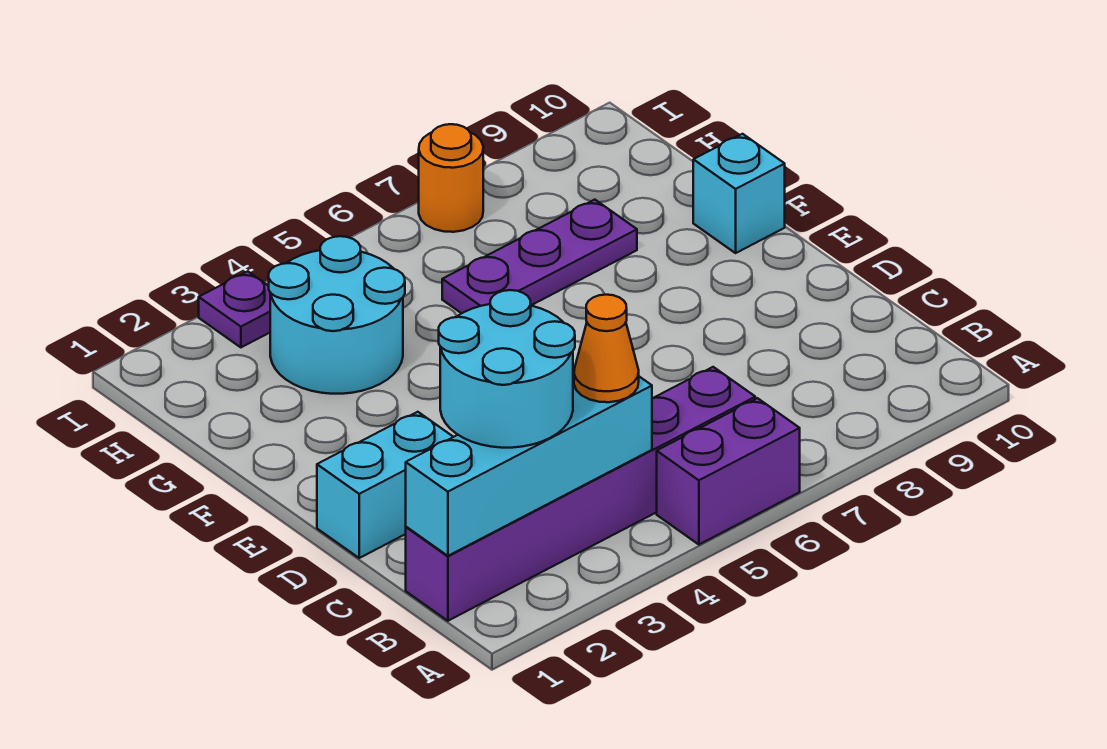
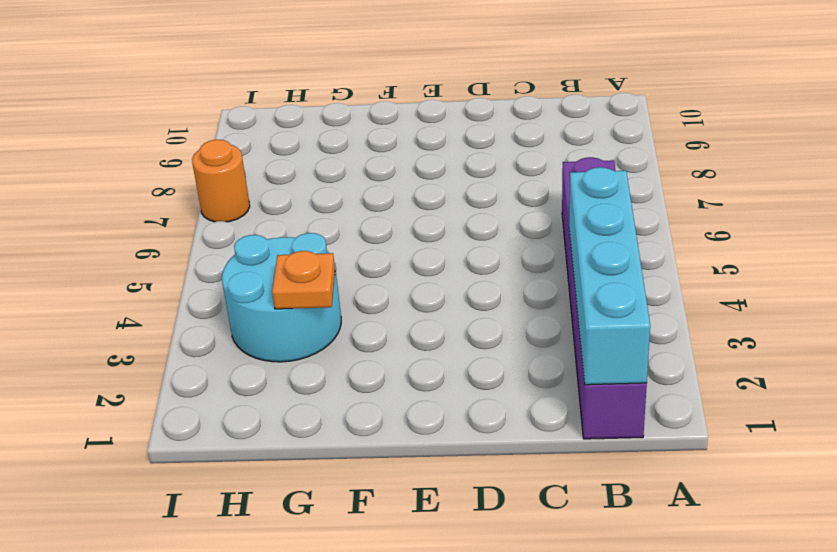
orange plate G3 level 2 -> none
none -> purple brick A5:A6 level 1
none -> cyan brick D1:D2 level 1

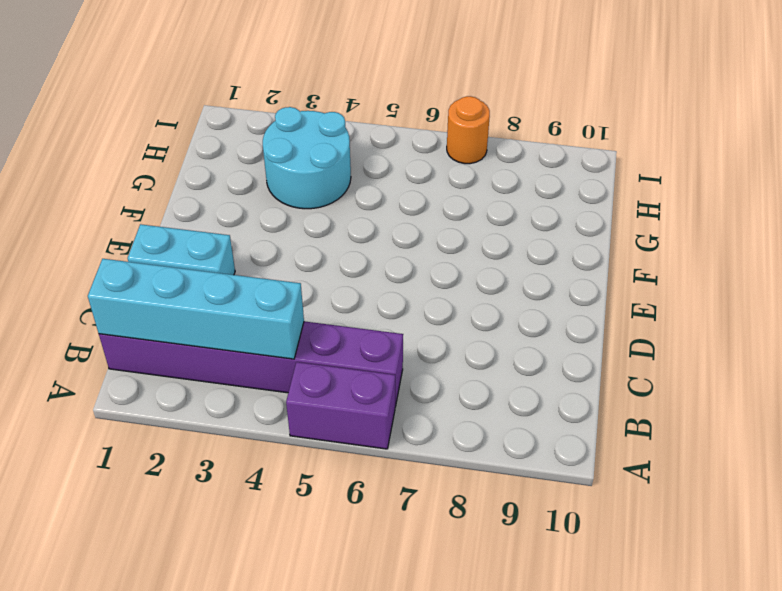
none -> cyan brick F10 level 1
none -> purple plate G6:G8 level 1

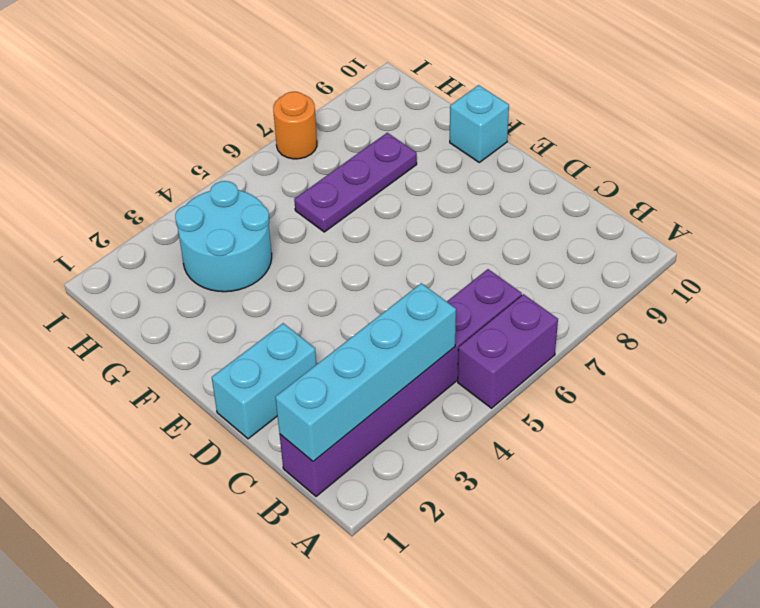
none -> purple plate I3 level 1
none -> cyan round brick B2:C3 level 3

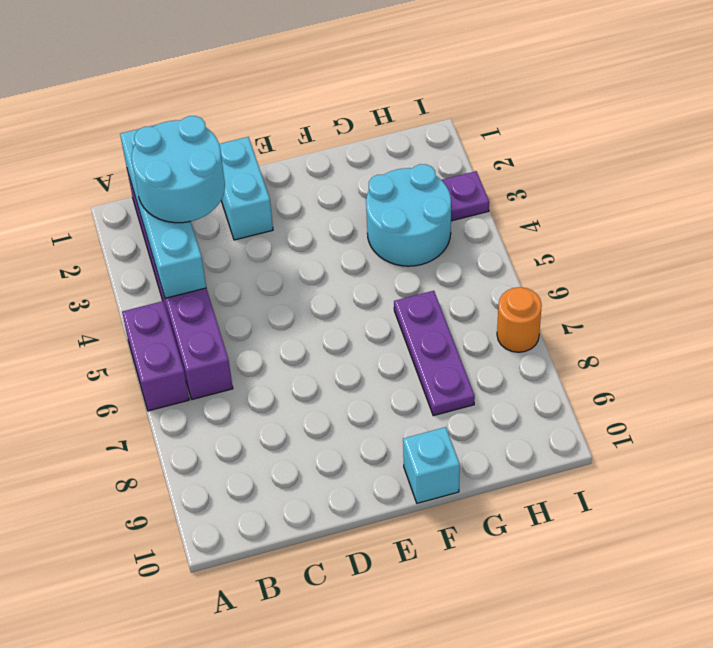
none -> orange cone B4 level 3

